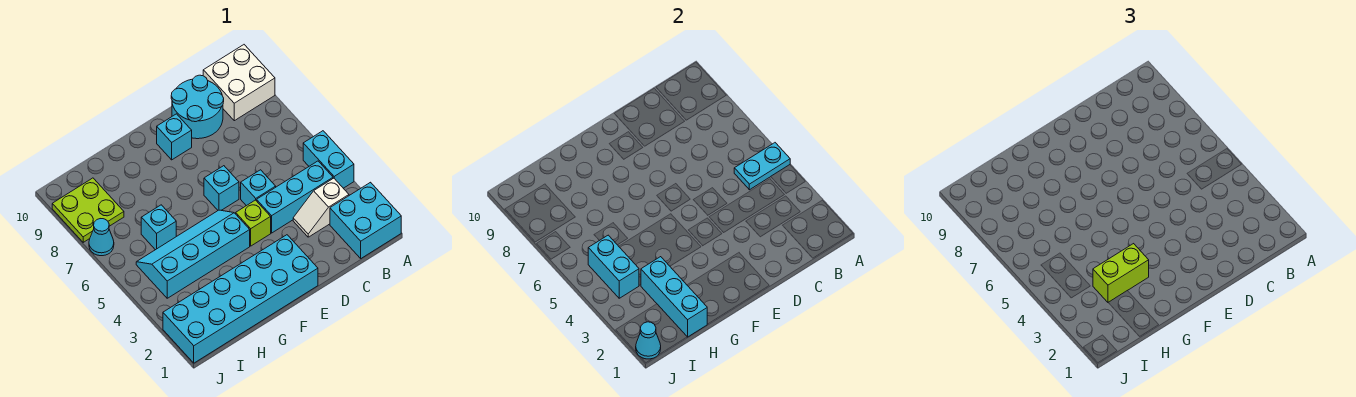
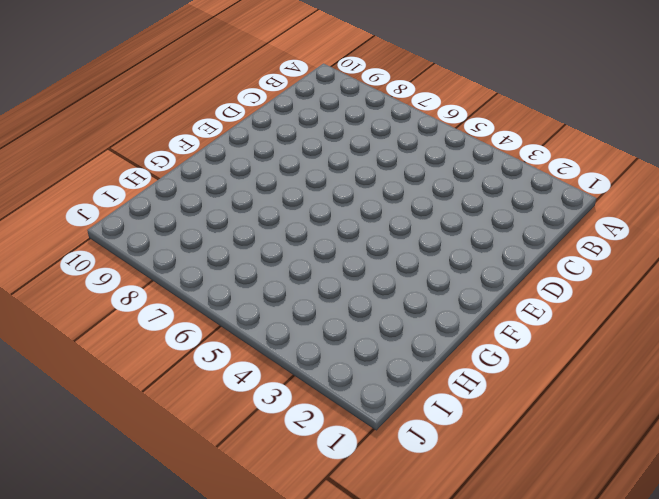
none -> cyan brick A1:B2 level 1
none -> cyan brick A4:A5 level 1
none -> white brick A9:B10 level 1

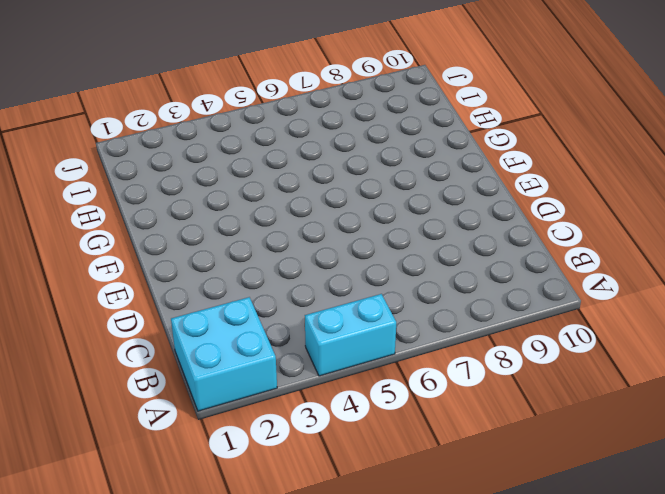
none -> white brick A9:B10 level 1
none -> white slope B3:C3 level 1 top B
none -> cyan brick B4:D4 level 1

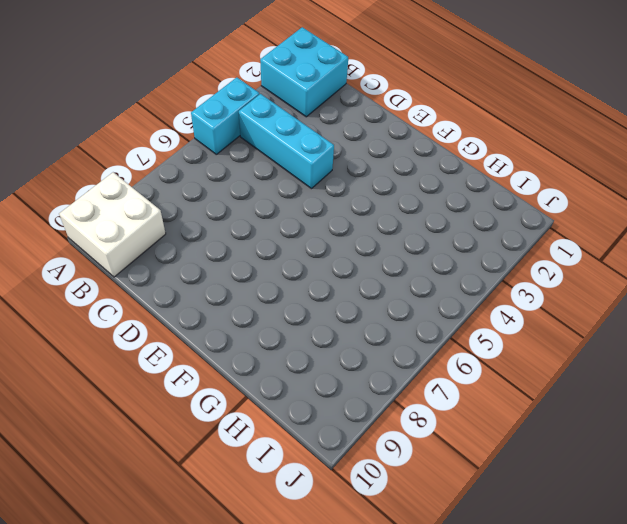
none -> white slope B3:C3 level 1 top B
none -> cyan round brick C9:D10 level 1
none -> cyan brick D5 level 1

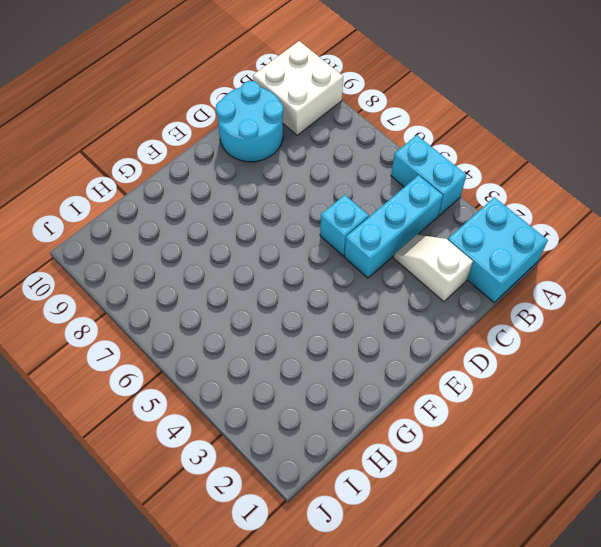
white slope C2:C3 level 1 top 2 -> white slope B3:C3 level 1 top B
none -> cyan brick E1:J2 level 1
none -> lime brick E4 level 1
none -> cyan brick E6 level 1

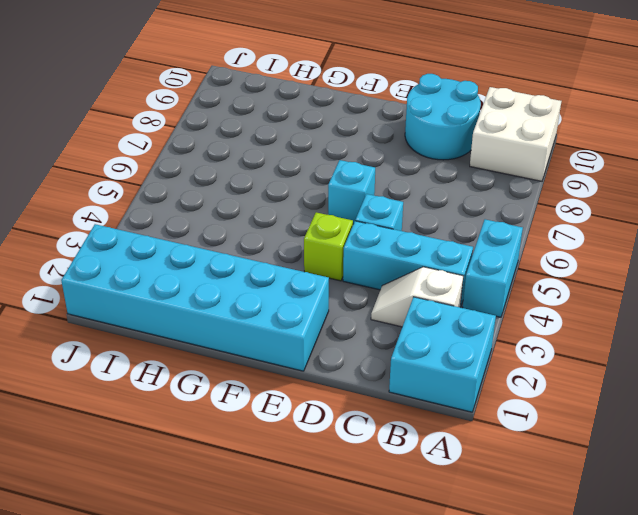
none -> cyan brick E9 level 1
none -> cyan slope F4:I5 level 1 top 4
none -> cyan brick H6 level 1

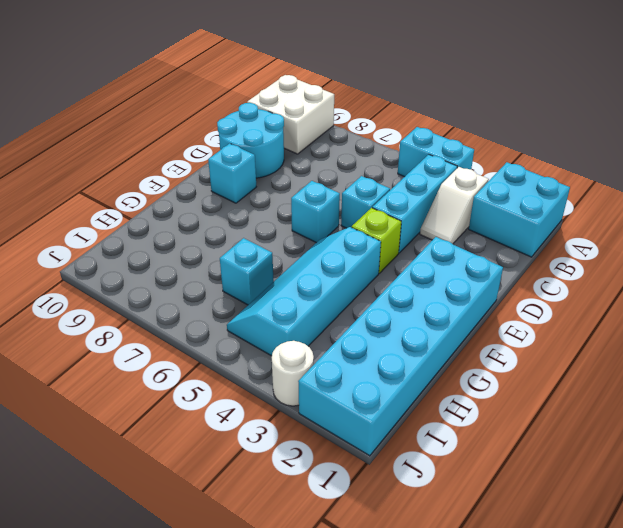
white round brick J3 level 1 -> none
none -> lime plate I8:J9 level 1
none -> cyan cone J7 level 1
none -> cyan plate A5:B5 level 2

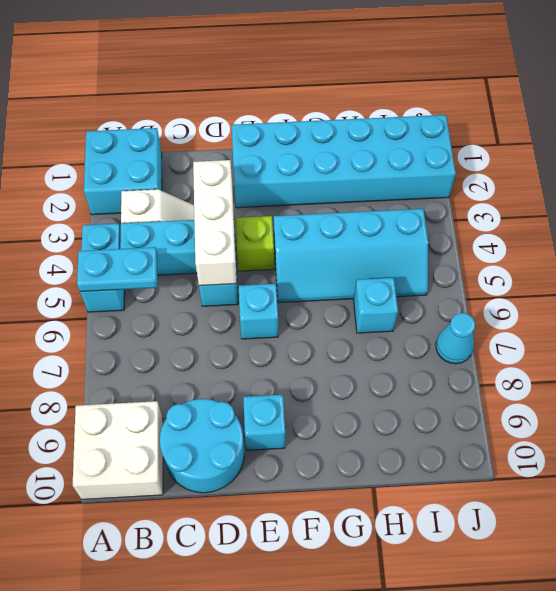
white brick D3:D5 level 2 -> none
none -> lime plate I8:J9 level 1
none -> cyan brick H1:H3 level 2
none -> cyan brick I4:I5 level 2

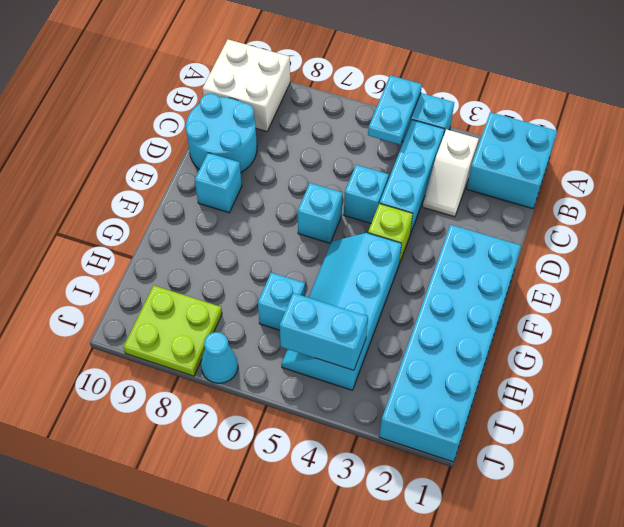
none -> cyan brick H1:H3 level 2
none -> cyan cone J1 level 2
none -> lime brick G3:H3 level 3

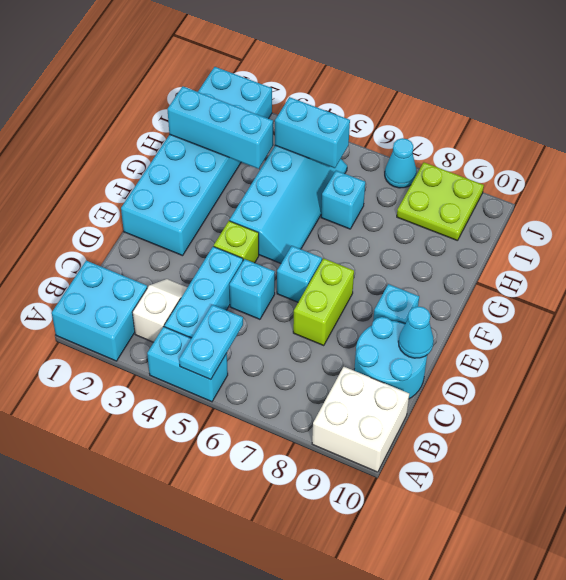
lime brick D7:E7 level 1 -> lime brick G3:H3 level 3
cyan cone D10 level 2 -> cyan cone J1 level 2

